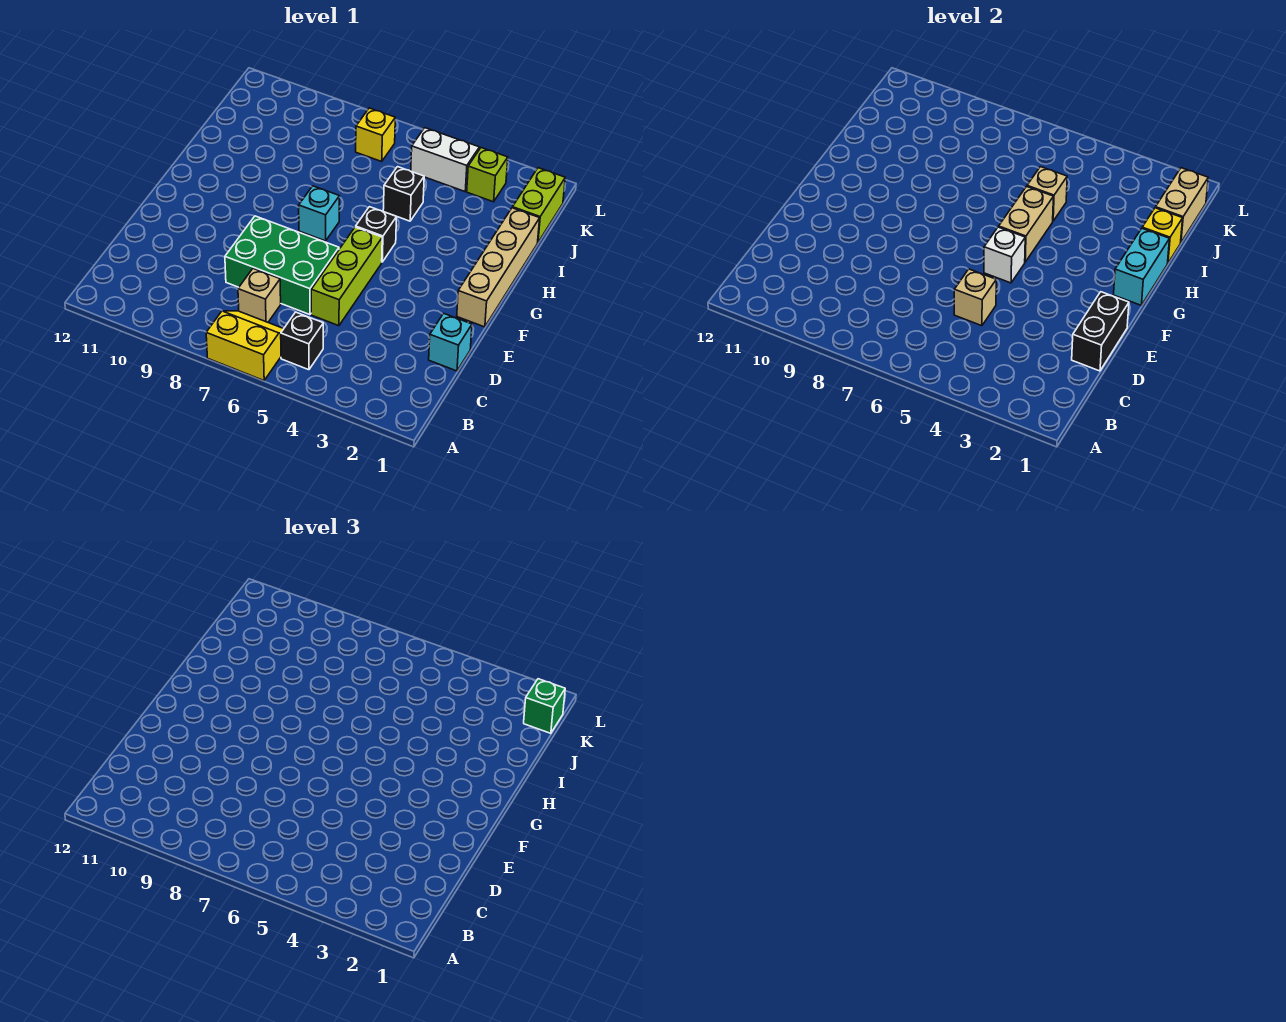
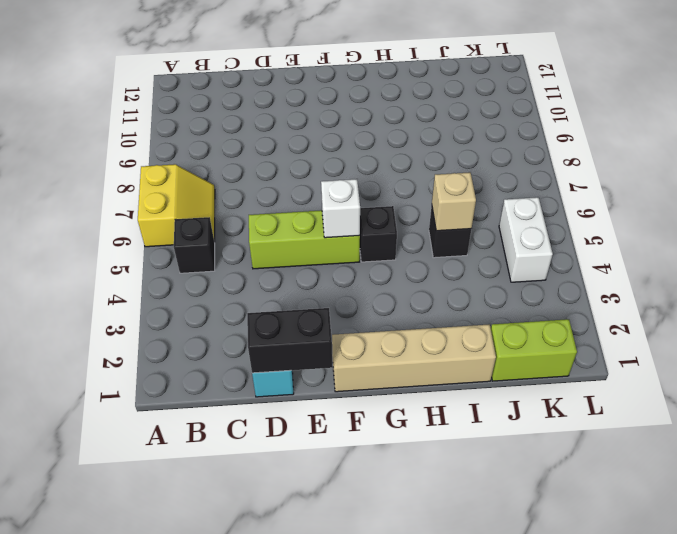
none -> tan brick C7 level 1
none -> green brick D6:E8 level 1
none -> cyan brick G7 level 1

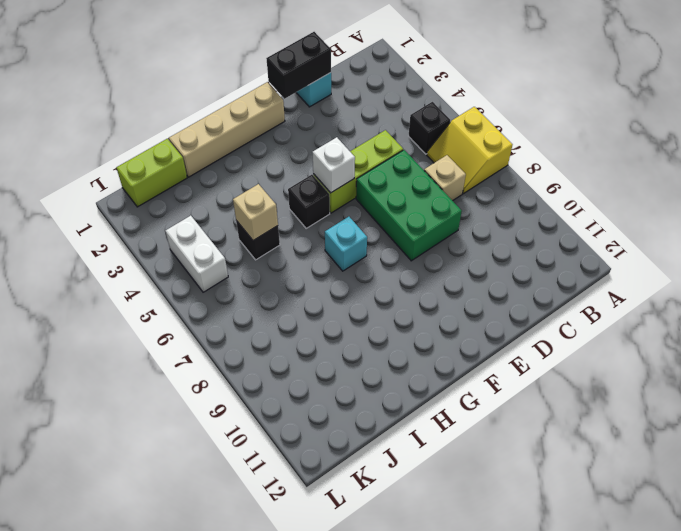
none -> lime brick K3 level 1
none -> yellow brick K7 level 1
none -> tan brick D5 level 2

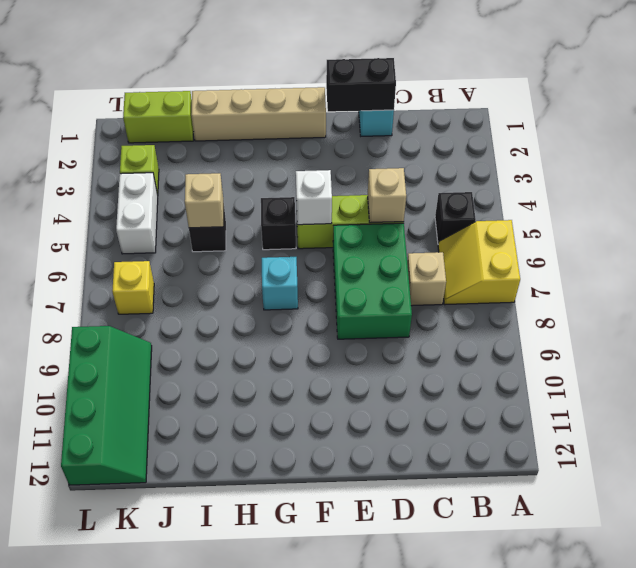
green slope K9:L12 level 1 top L -> none
none -> cyan brick G1:H1 level 2
none -> tan brick G5:H5 level 2
none -> yellow brick I1 level 2

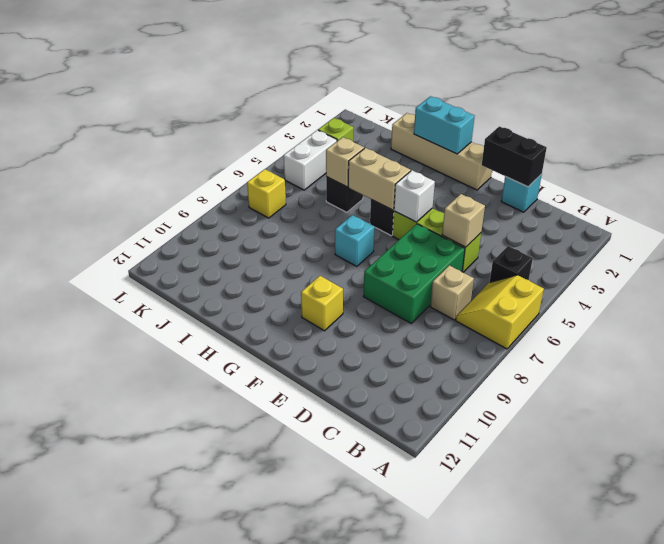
yellow brick F10 level 1 -> yellow brick I1 level 2
none -> lime brick J1:K1 level 1
none -> tan brick J1:K1 level 2
none -> green brick K1 level 3

